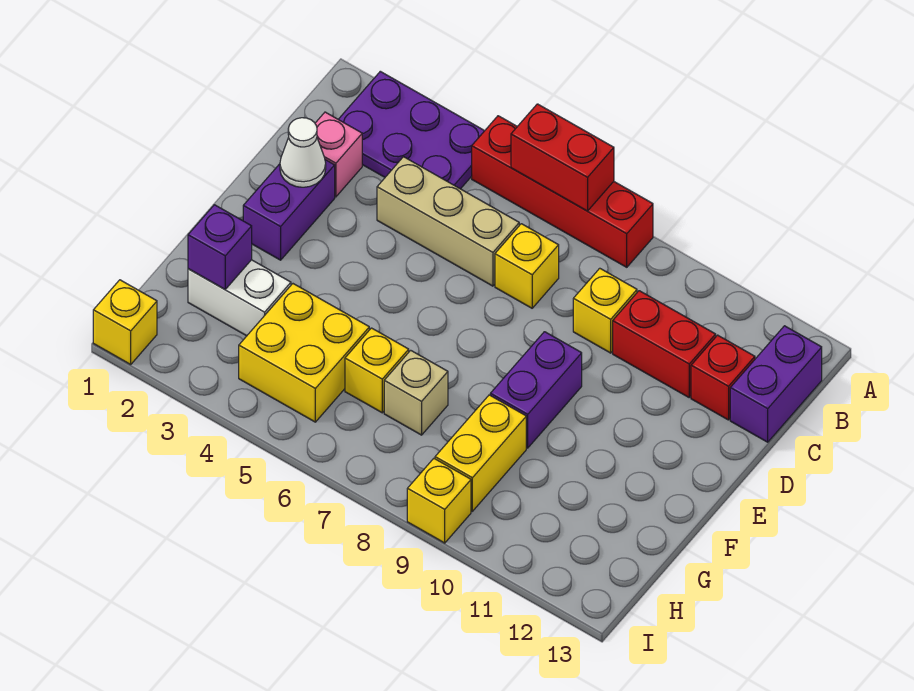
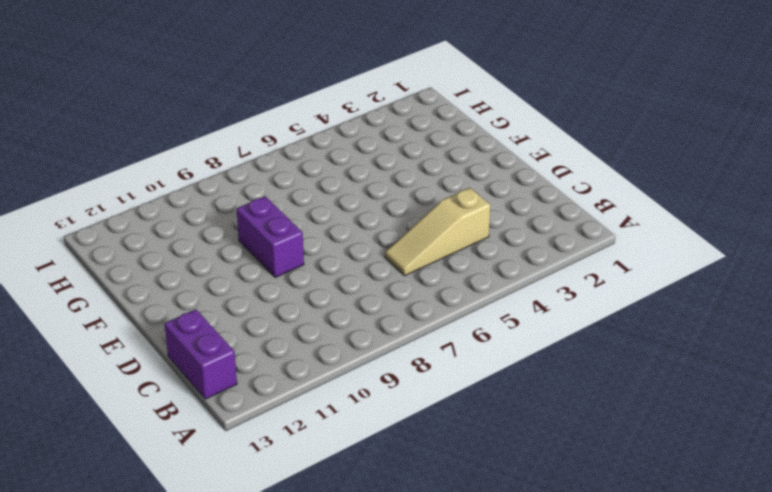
tan slope C4:C6 level 1 top 4 -> tan brick C4:C6 level 1
none -> purple plate A2:B4 level 1
none -> red brick A5:A8 level 1
none -> pink brick C2 level 1

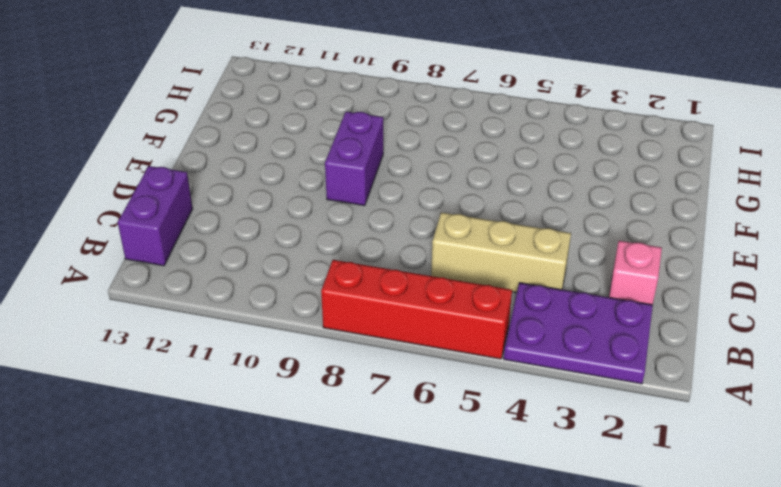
none -> yellow brick C7 level 1
none -> yellow brick C9 level 1
none -> red brick C10:C11 level 1

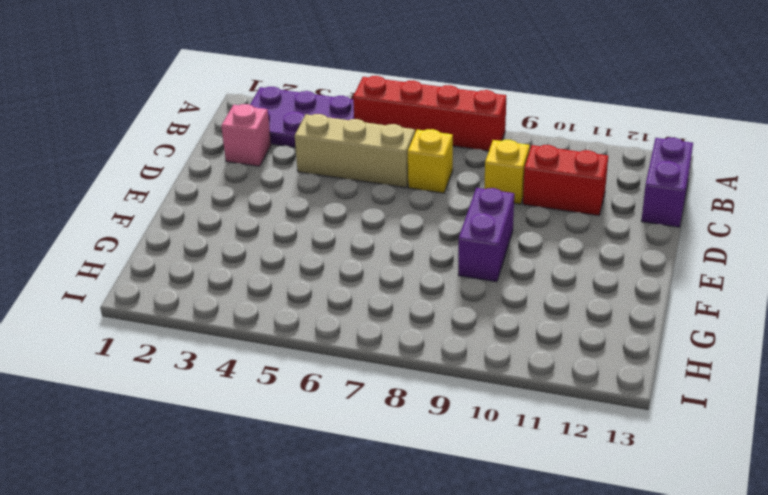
none -> red brick C12 level 1
none -> purple brick D2:E2 level 1
none -> white brick G2:G3 level 1

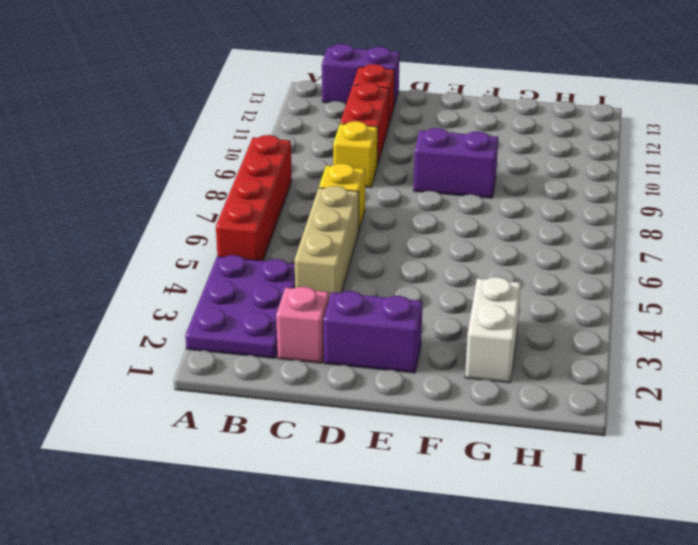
none -> yellow brick G4:H5 level 1
none -> yellow brick G6 level 1
none -> tan brick G7 level 1

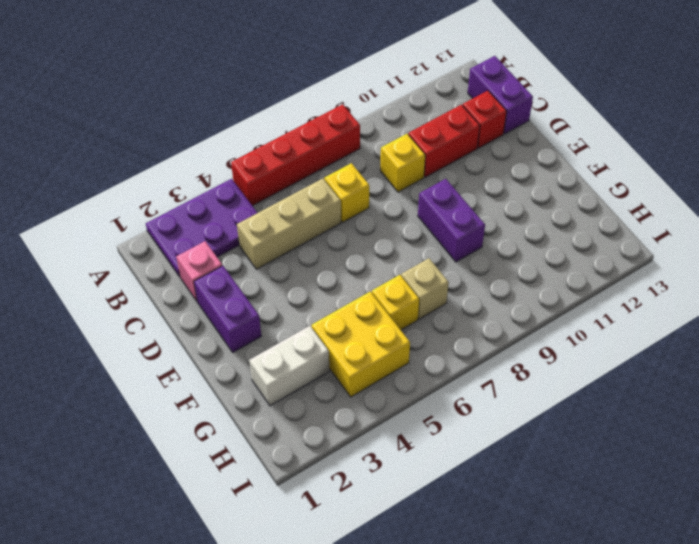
none -> yellow brick G9:H9 level 1
none -> yellow brick I1 level 1
none -> yellow brick I9 level 1

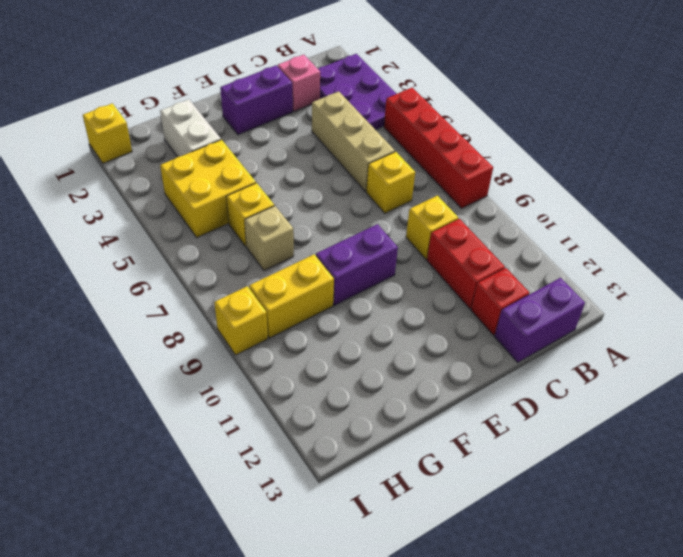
none -> red brick A6:A7 level 2
none -> white cone D2 level 2
none -> purple brick G2 level 2

